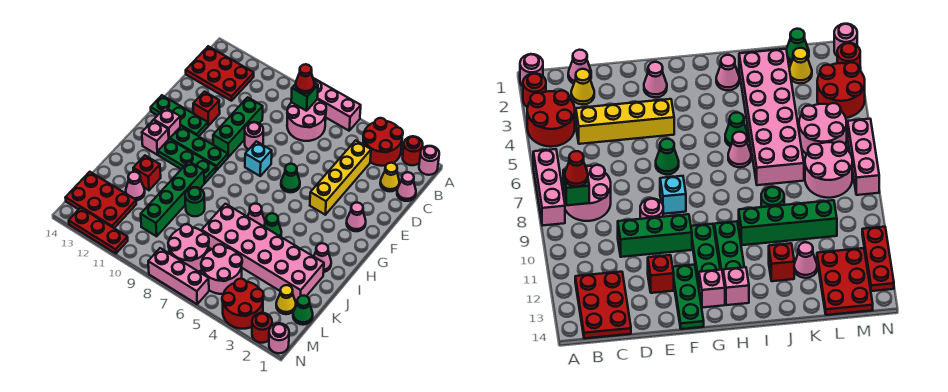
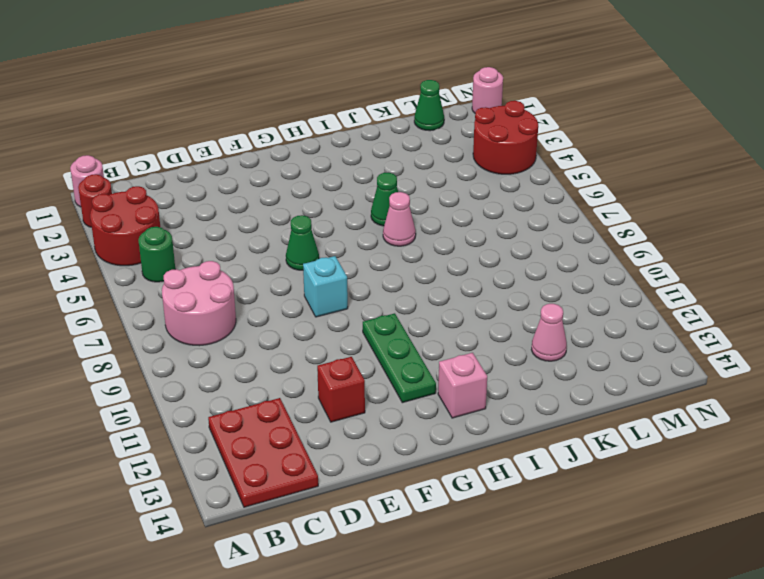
green round brick B5 level 1 -> green round brick J9 level 1
none -> pink brick A6:A8 level 1
none -> pink cone C1 level 1
none -> yellow cone C2 level 1
none -> yellow brick C4:F4 level 1

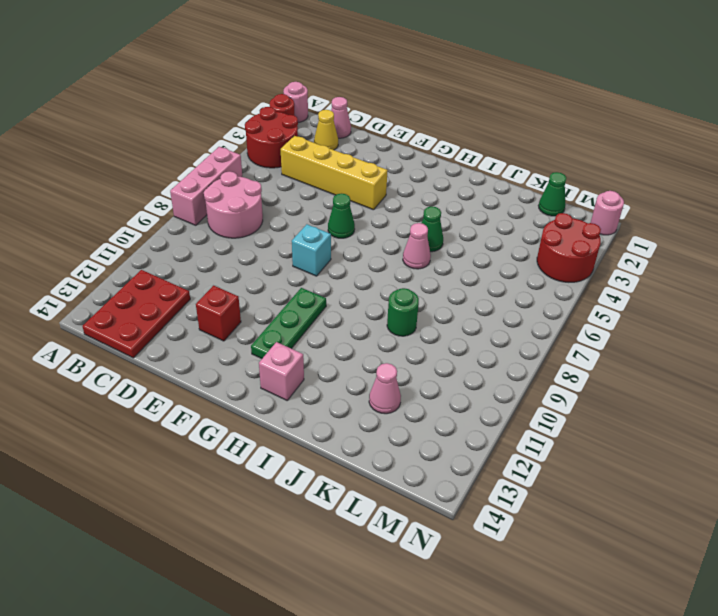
none -> green brick D10:F10 level 1
none -> pink round brick E9 level 1
none -> pink cone F2 level 1
none -> green plate F12:F14 level 1

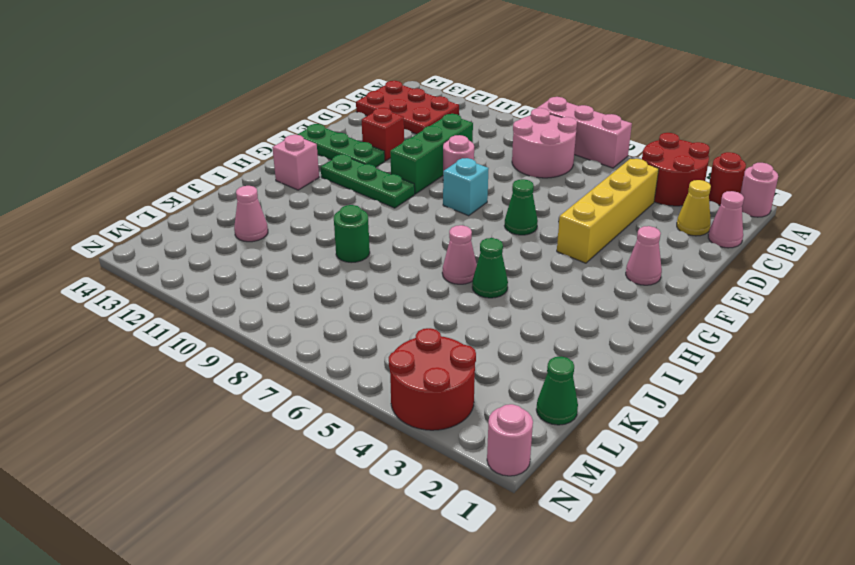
none -> pink brick G13 level 1
none -> green plate H10:H12 level 1
none -> pink cone I2 level 1
none -> green brick I10:L10 level 1

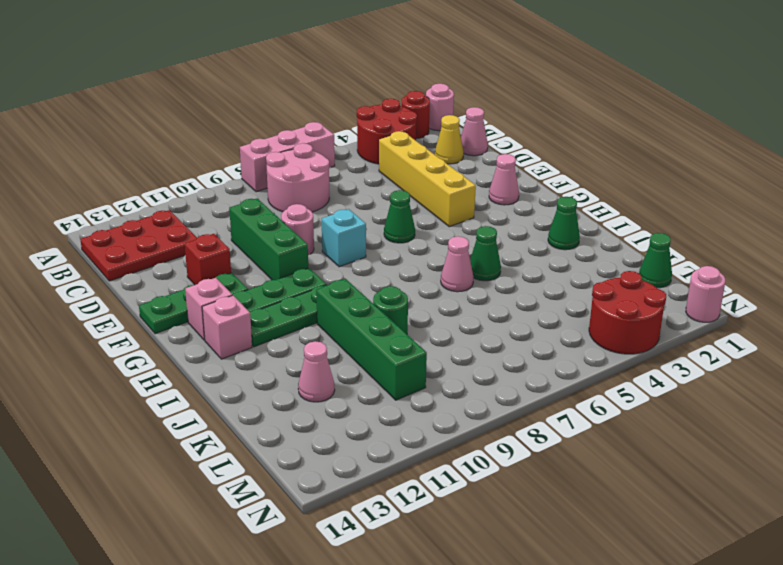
green cone I2 level 1 -> pink cone I2 level 1
none -> pink brick J2:K7 level 1
none -> red brick J12 level 1
none -> yellow cone L2 level 1
none -> pink round brick L5:M6 level 1

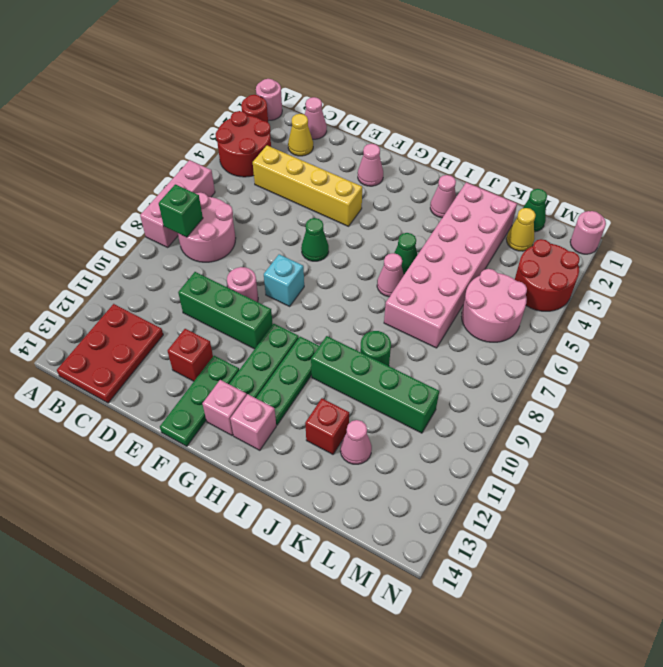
none -> pink round brick L7:M8 level 1
none -> red plate L12:M14 level 1
none -> red round brick N2 level 1
none -> pink brick N6:N8 level 1

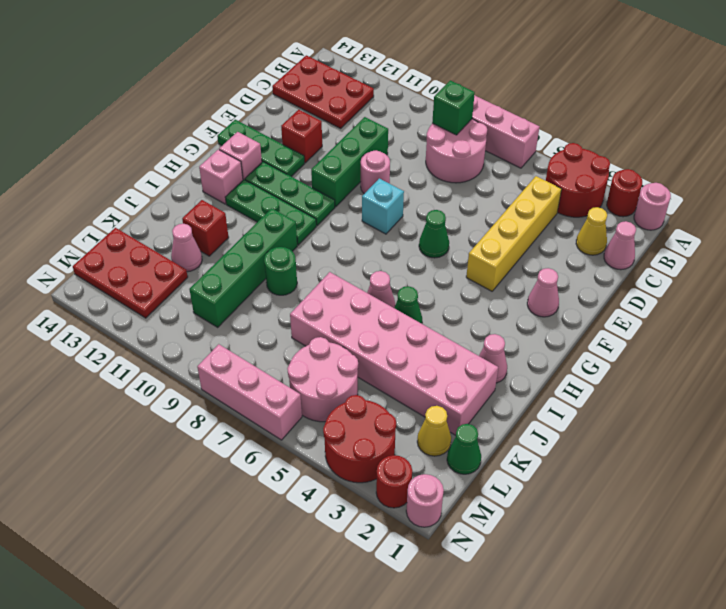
none -> pink round brick L7:M8 level 1
none -> red plate N11:N13 level 1
none -> red cone B8 level 3

